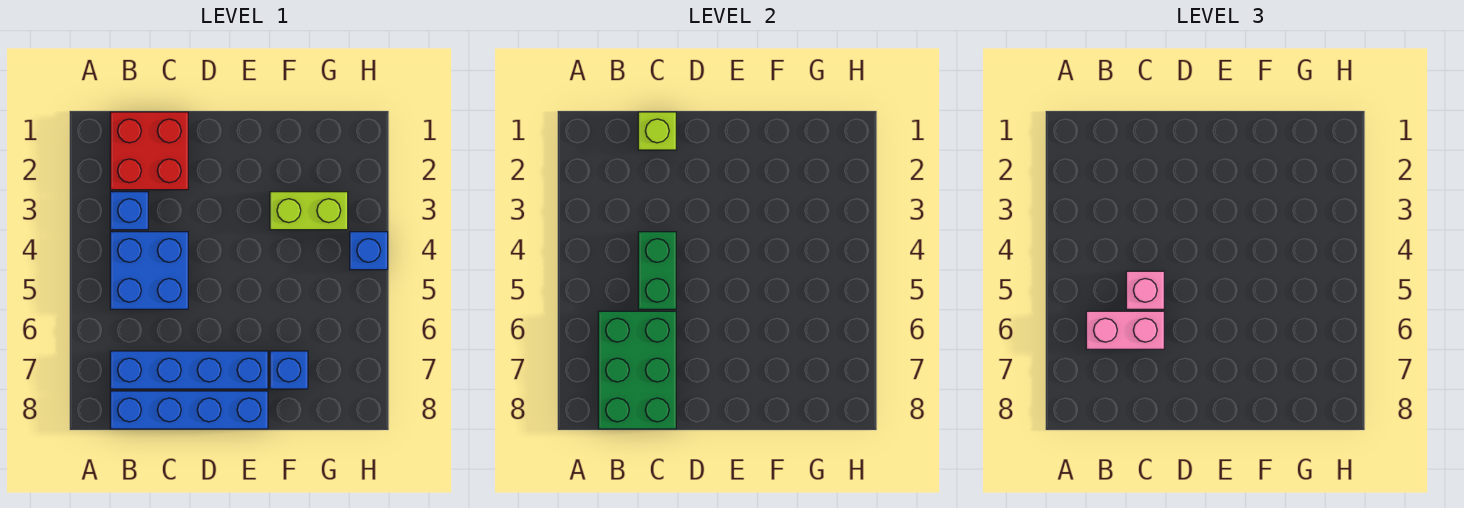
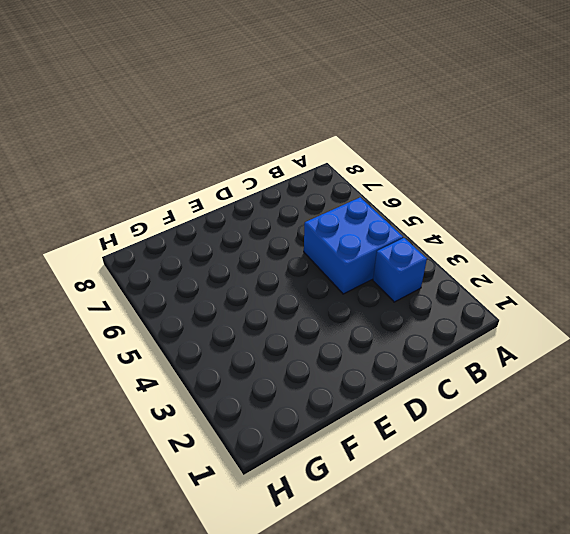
none -> red brick B1:C2 level 1
none -> blue brick B7:E7 level 1
none -> blue brick B8:E8 level 1

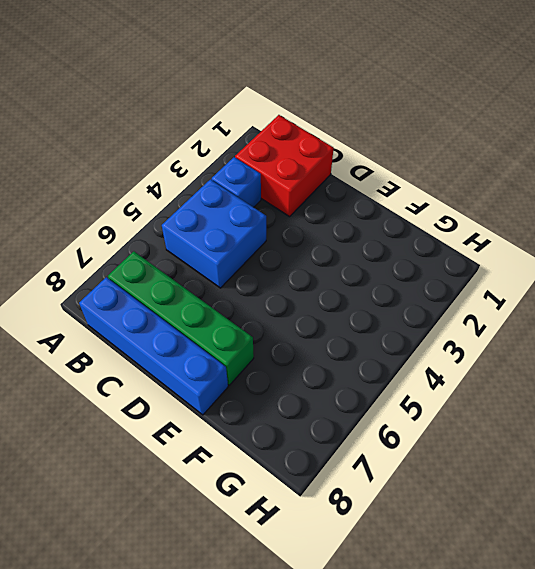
green brick B7:E7 level 1 -> blue brick B7:E7 level 1
none -> lime brick F3:G3 level 1
none -> blue brick F7 level 1
none -> blue brick H4 level 1

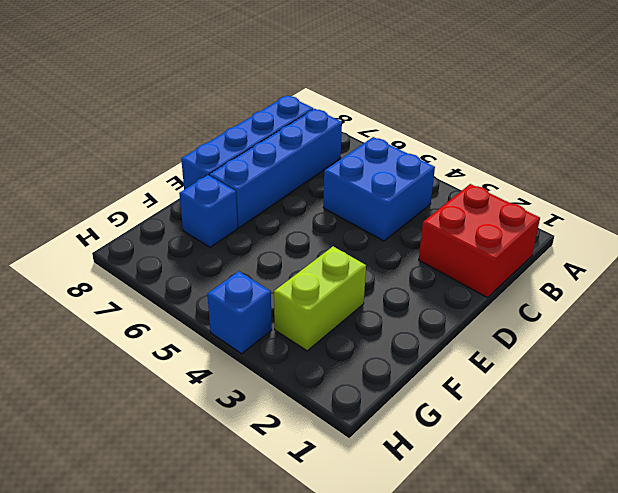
none -> blue brick B3 level 1
none -> green brick B6:C8 level 2
none -> lime brick C1 level 2

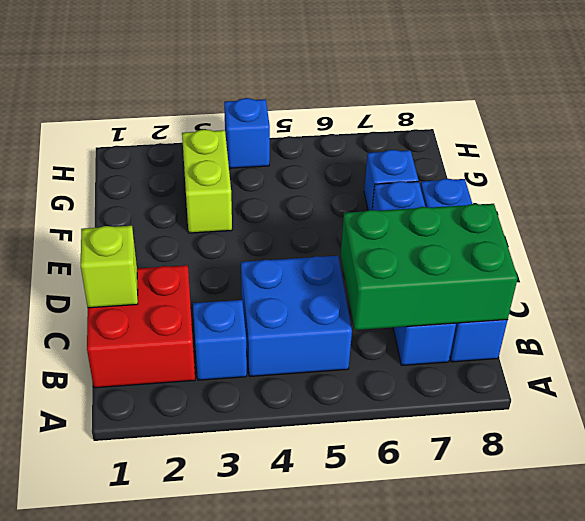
none -> green brick C4:C5 level 2
none -> pink brick B6:C6 level 3
none -> pink brick C5 level 3

